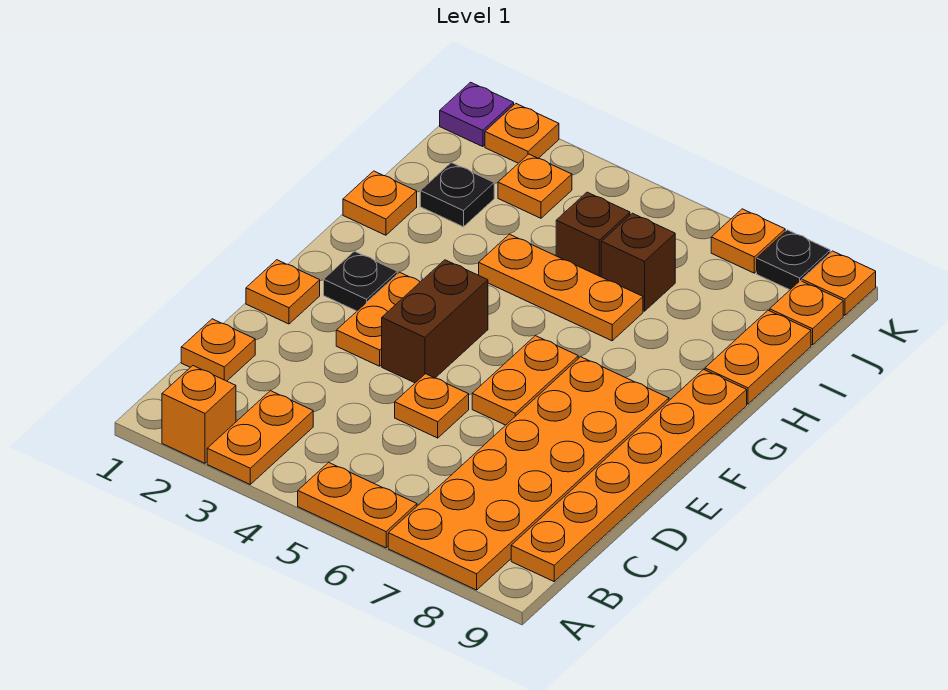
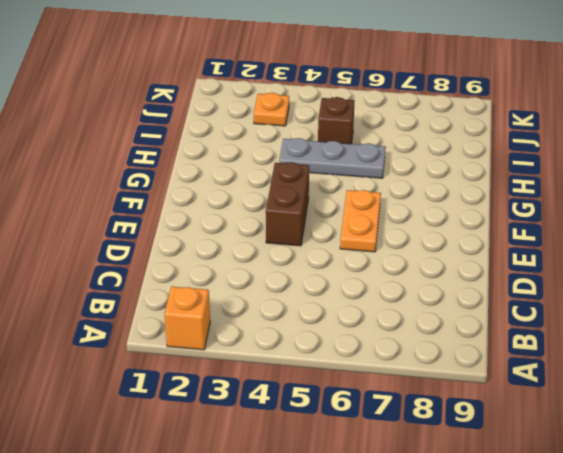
grey plate H4:H6 level 1 -> orange plate H4:H6 level 1
none -> orange plate A3:B3 level 1
none -> orange plate A5:A6 level 1
none -> orange plate A7:F8 level 1

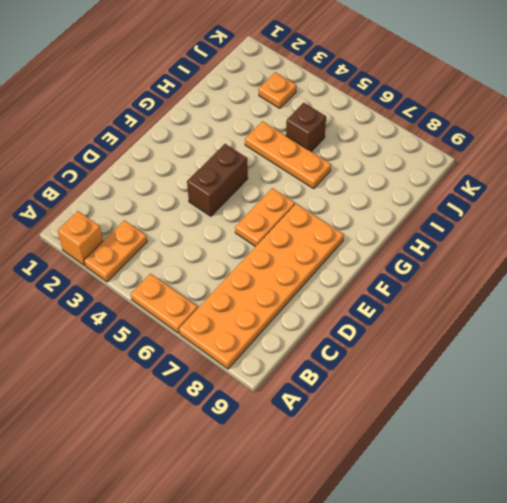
none -> orange plate B9:G9 level 1
none -> orange plate C1 level 1
none -> orange plate D5 level 1

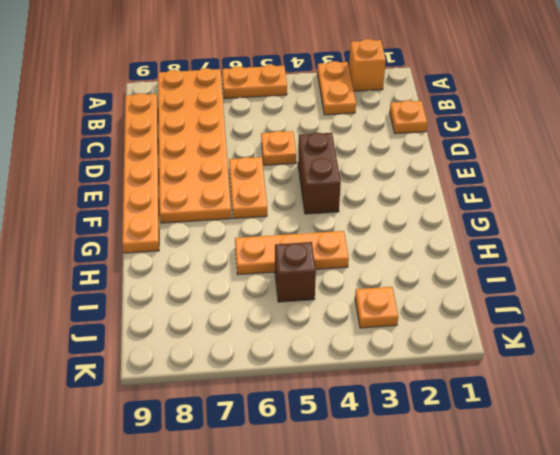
none -> orange plate E1 level 1
none -> orange plate E3:F3 level 1
none -> black plate F2 level 1

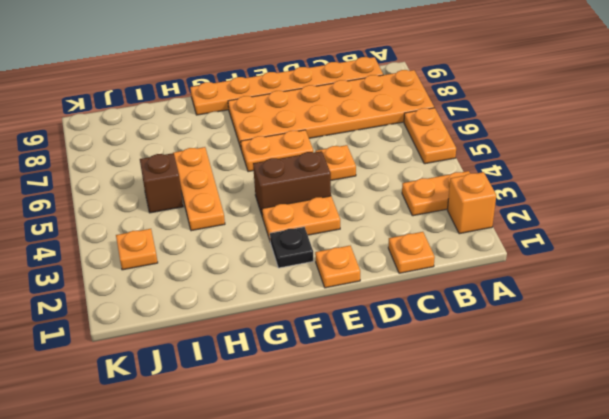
none -> orange plate H1 level 1
none -> orange plate H9:I9 level 1
none -> black plate I2 level 1

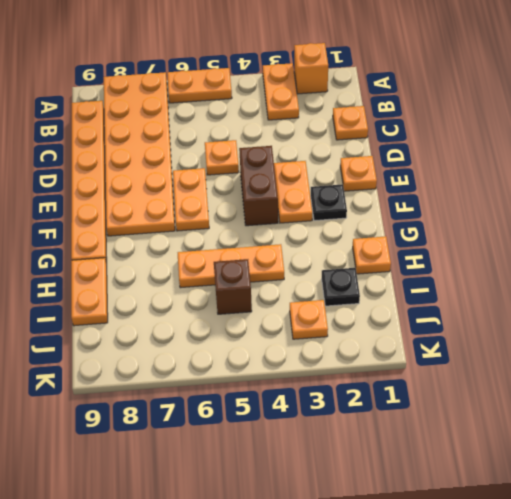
none -> brown brick I6 level 1
none -> orange plate J9 level 1
none -> purple plate K1 level 1

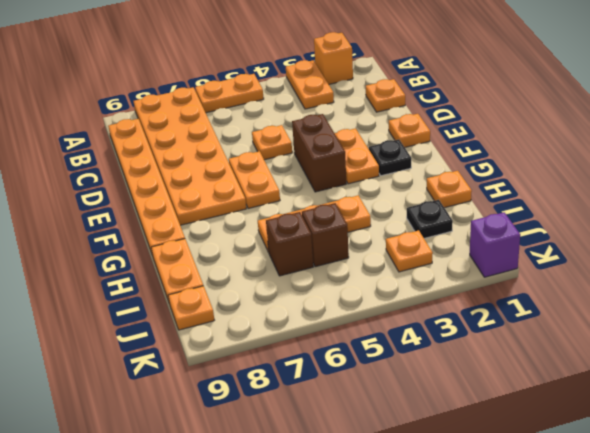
purple brick K1 level 1 -> purple plate K1 level 1
none -> orange plate K2 level 1
none -> orange plate K7 level 1
none -> black plate K8 level 1

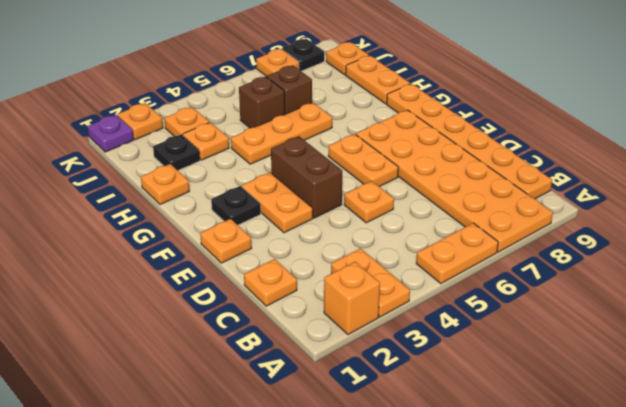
orange plate I3 level 1 -> orange plate K9 level 1

